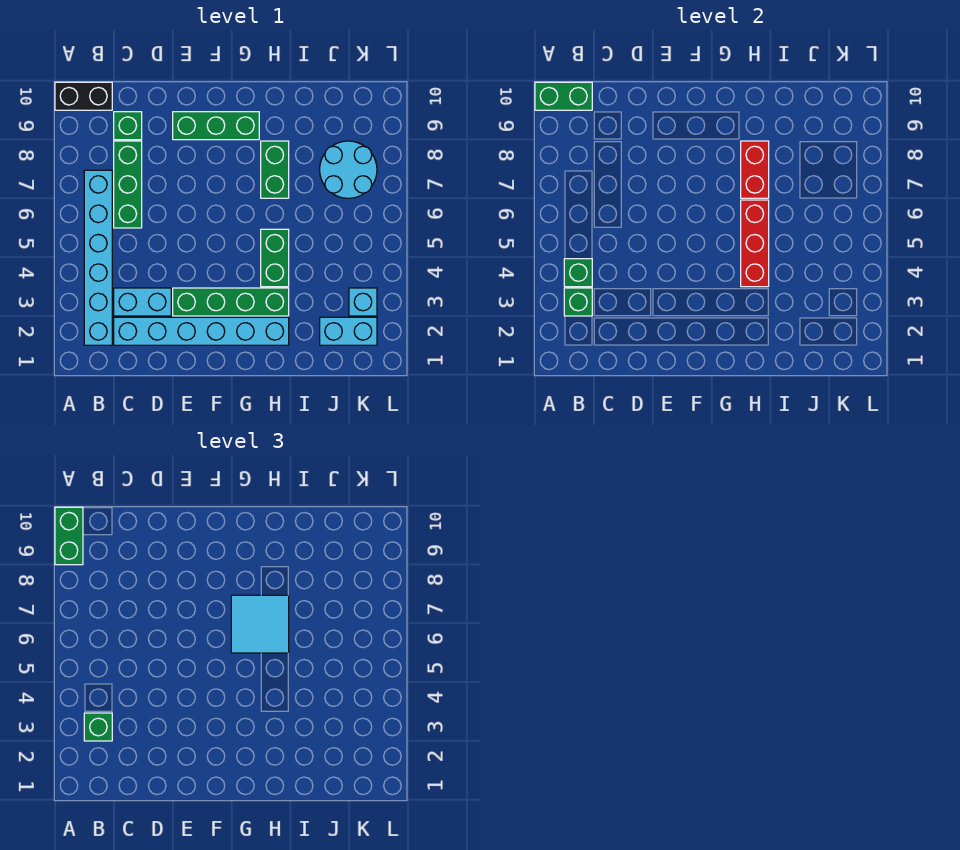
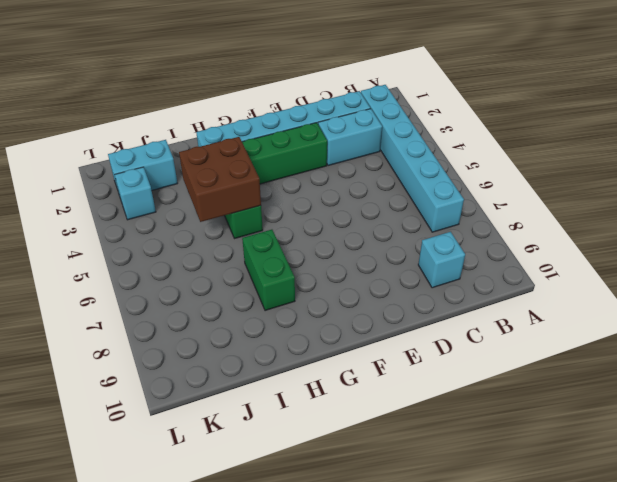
cyan brick C9 level 1 -> green brick C9 level 1
brown brick H4:I5 level 2 -> red brick H4:H6 level 2
none -> black brick A10:B10 level 1
none -> green brick C6:C8 level 1
none -> green brick E9:G9 level 1

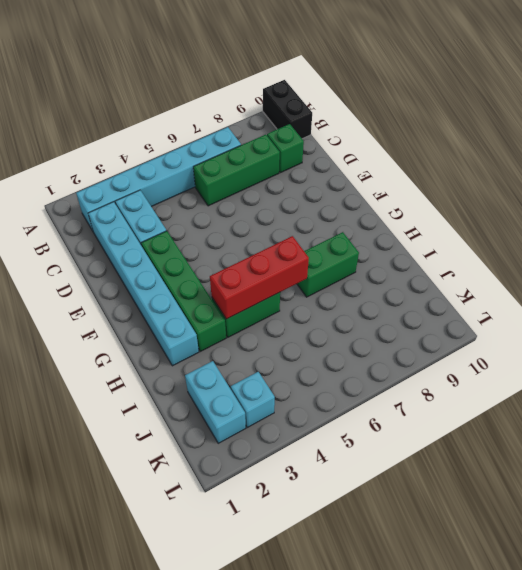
none -> green brick E9:G9 level 1
none -> cyan round brick J7:K8 level 1
none -> green brick A10:B10 level 2

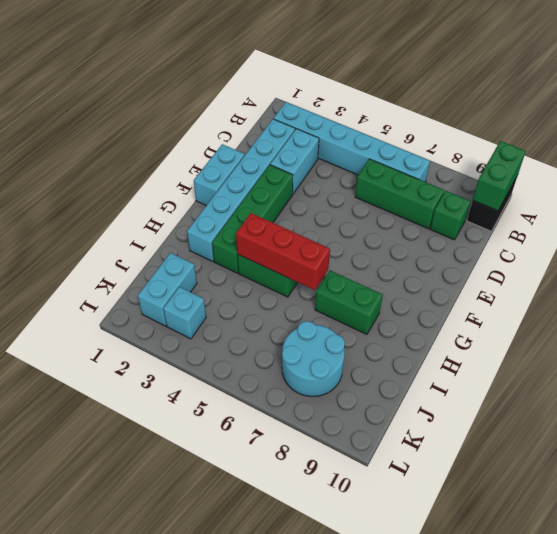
cyan brick E1:F1 level 1 -> none
none -> green brick E9:G9 level 1
none -> green brick B3 level 2
none -> green brick B4 level 2

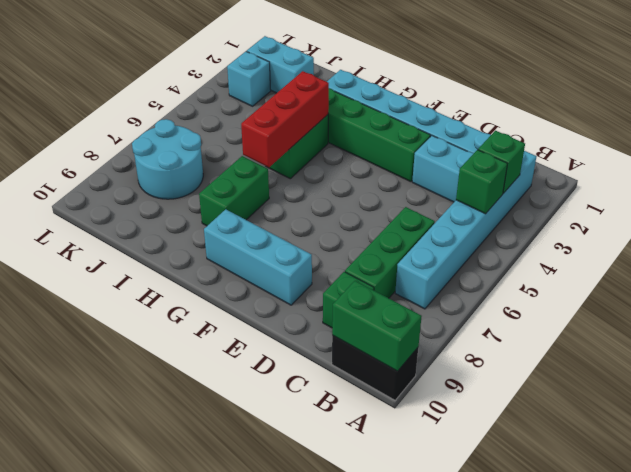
cyan brick E9:G9 level 1 -> green brick E9:G9 level 1
none -> red brick H7:H8 level 2
none -> green brick A9:A10 level 3
none -> green brick B3 level 3

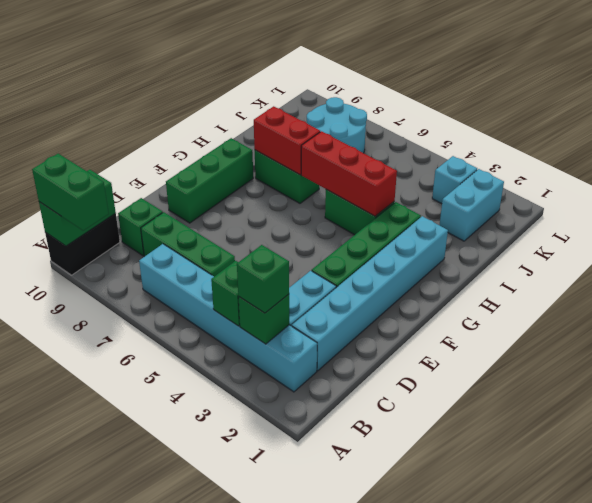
none -> cyan tile G6:H7 level 3

